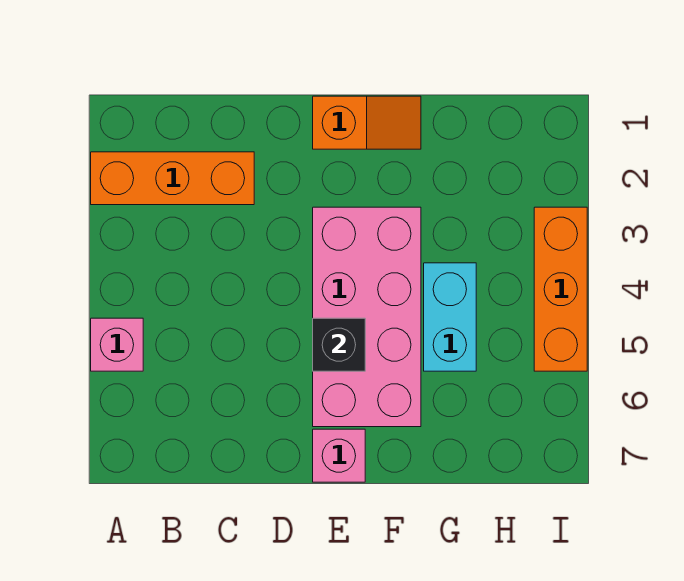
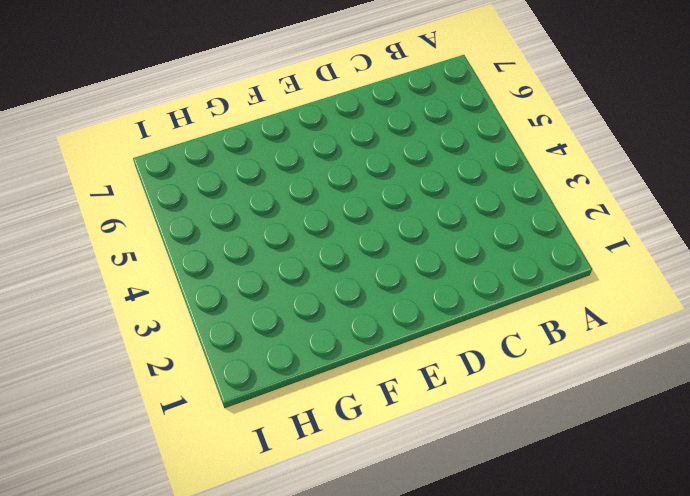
none -> orange brick A2:C2 level 1
none -> pink brick A5 level 1

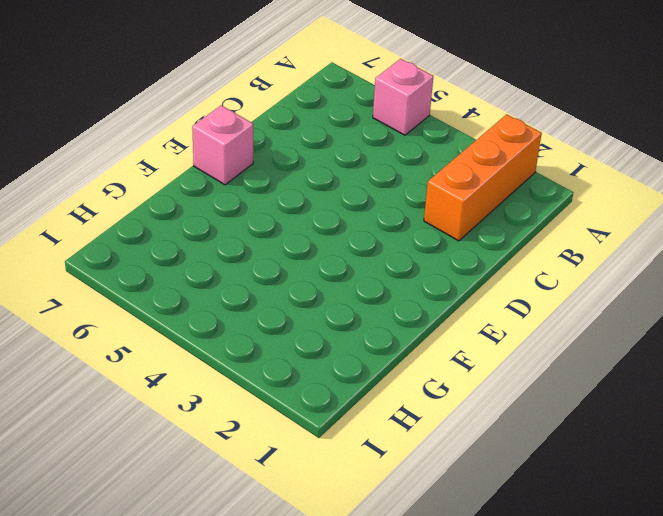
none -> orange slope E1:F1 level 1 top E
none -> pink brick E3:F6 level 1

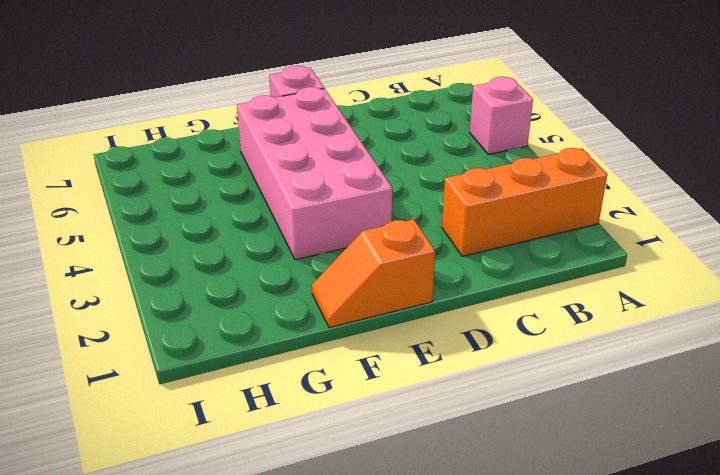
none -> cyan brick G4:G5 level 1
none -> orange brick I3:I5 level 1

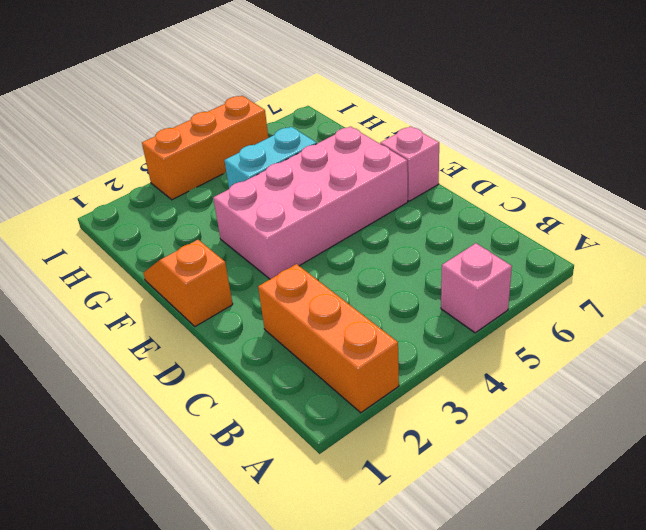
none -> black brick E5 level 2

